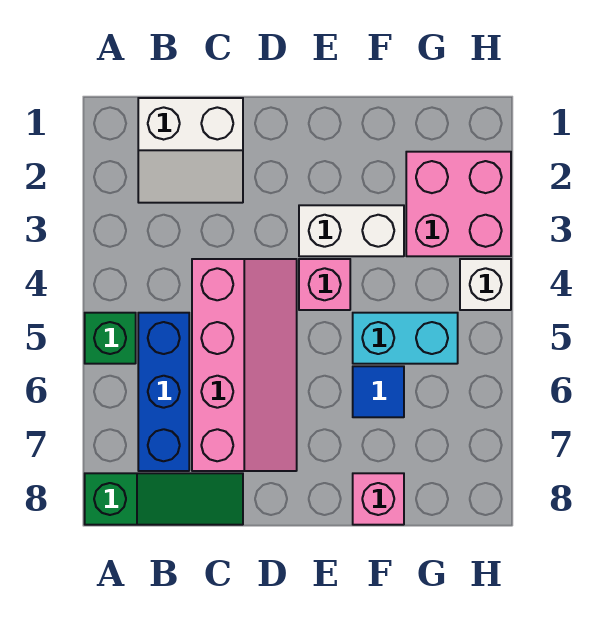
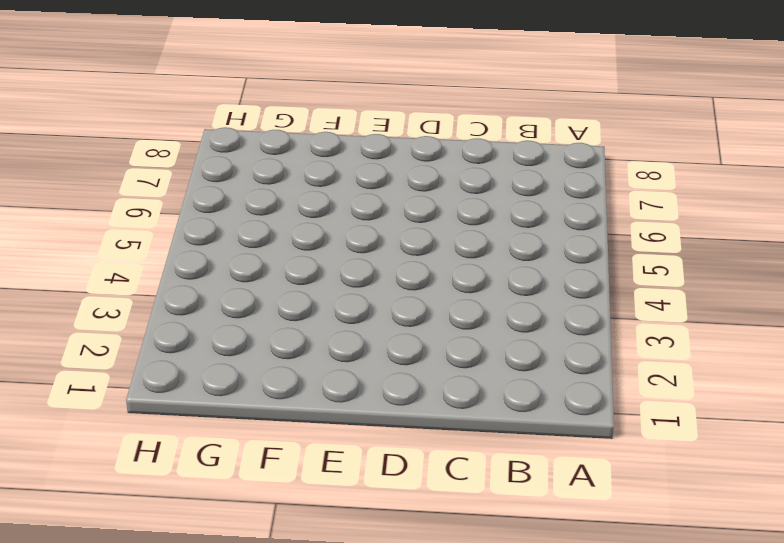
none -> green brick A5 level 1
none -> green slope A8:C8 level 1 top A
none -> white slope B1:C2 level 1 top 1

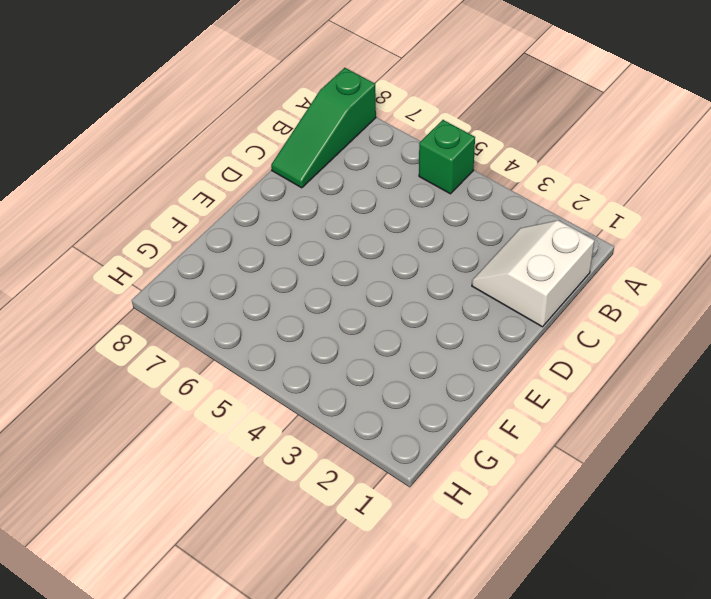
none -> blue brick B5:B7 level 1
none -> pink slope C4:D7 level 1 top C
none -> white brick E3:F3 level 1

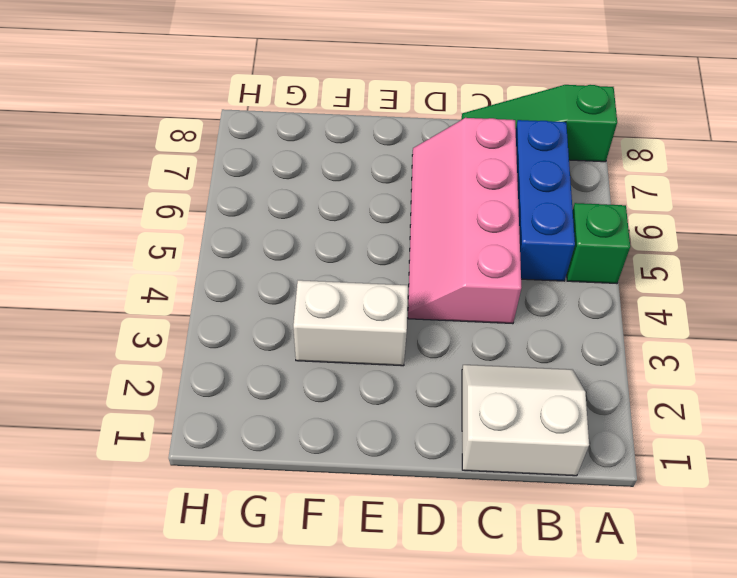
none -> pink brick E4 level 1
none -> cyan brick F5:G5 level 1
none -> blue tile F6 level 1

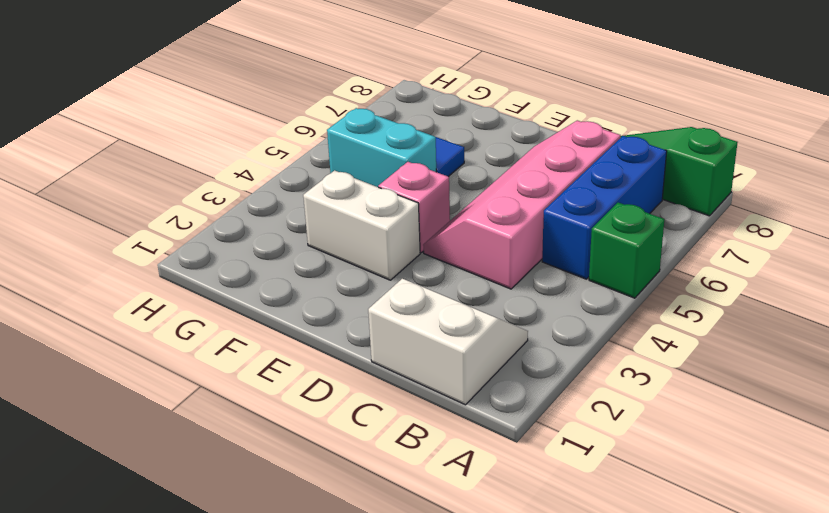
none -> pink brick F8 level 1
none -> pink brick G2:H3 level 1
none -> white brick H4 level 1

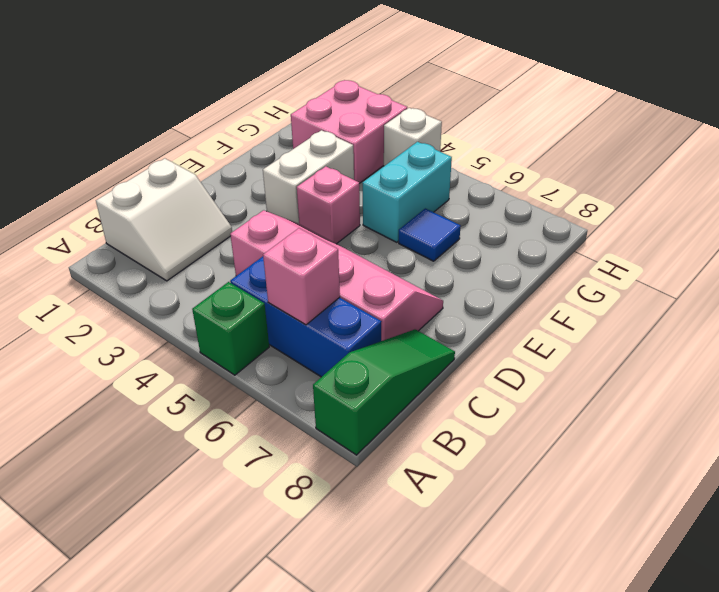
pink brick B6 level 2 -> pink brick F8 level 1

